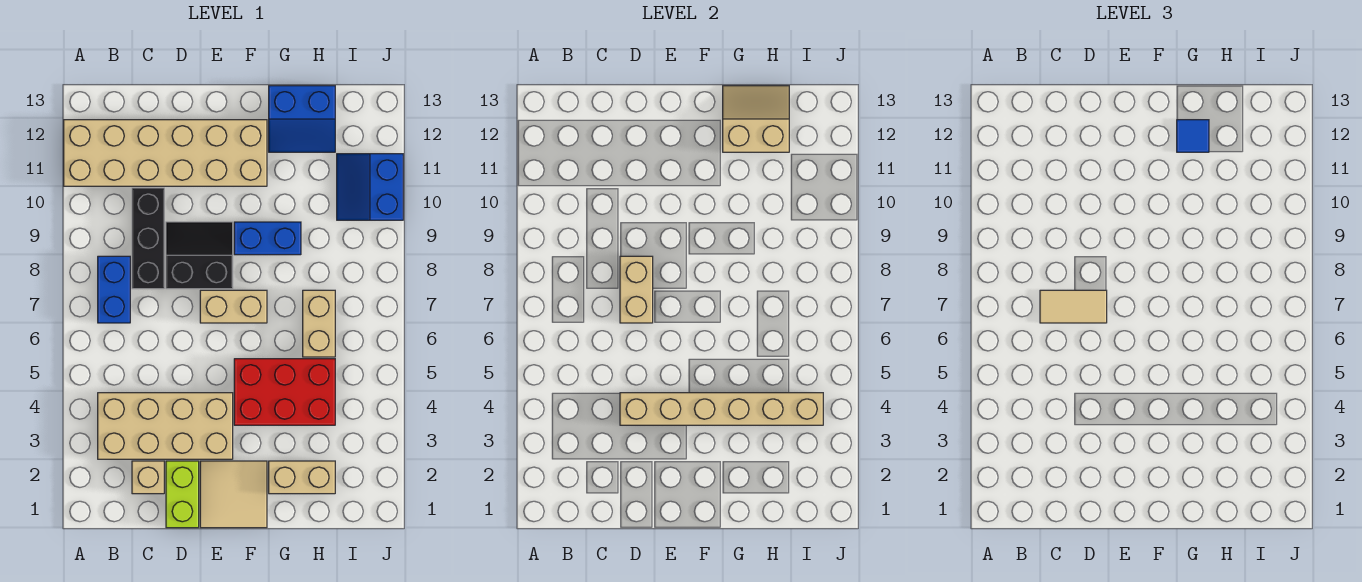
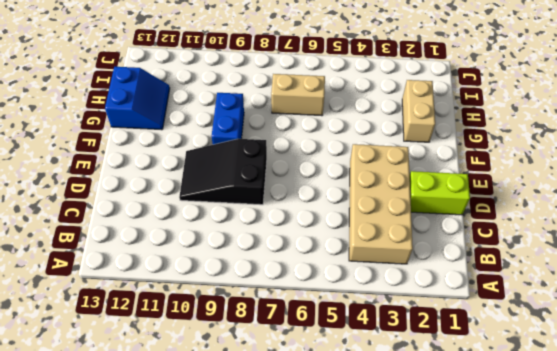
black slope D8:E10 level 1 top 8 -> black slope D8:E9 level 1 top 8
none -> tan brick A11:F12 level 1
none -> blue brick B7:B8 level 1
none -> tan brick C2 level 1

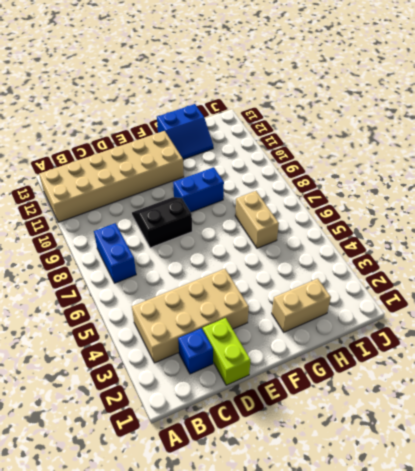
blue brick C2 level 1 -> tan brick C2 level 1
none -> black brick C8:C10 level 1
none -> tan tile E1:F2 level 1
none -> tan brick E7:F7 level 1

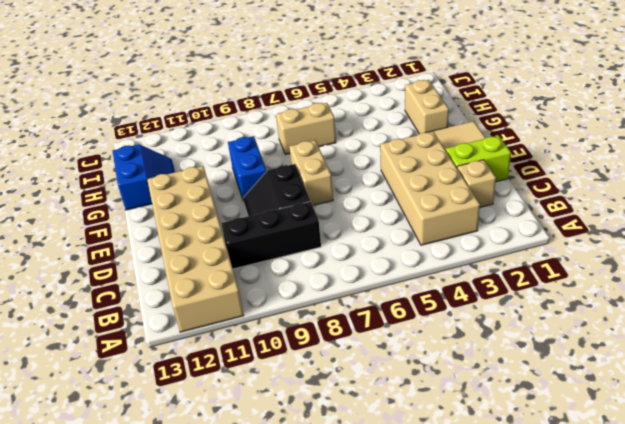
none -> blue brick B7:B8 level 1
none -> red brick F4:H5 level 1
none -> blue slope I10:J11 level 1 top J

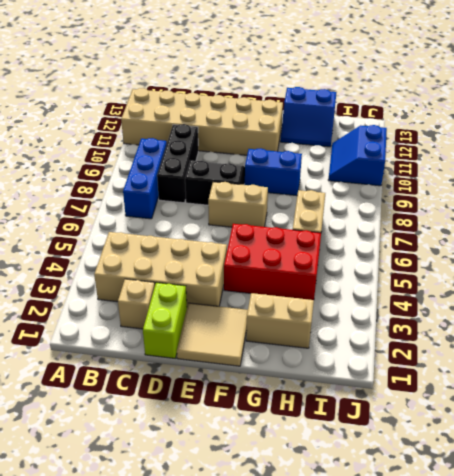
blue brick B7:B9 level 1 -> blue brick B7:B8 level 1
none -> tan brick D4:I4 level 2
none -> tan brick D7:D8 level 2
none -> tan slope G12:H13 level 2 top 12

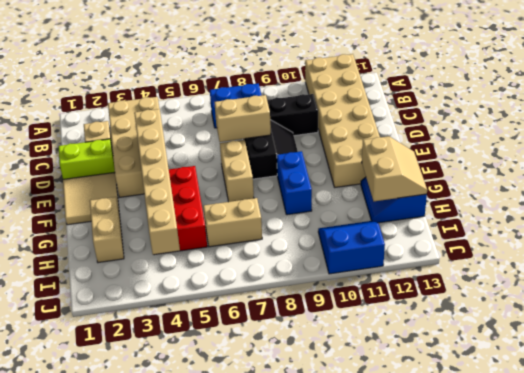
none -> tan tile C7:D7 level 3
none -> blue tile G12 level 3

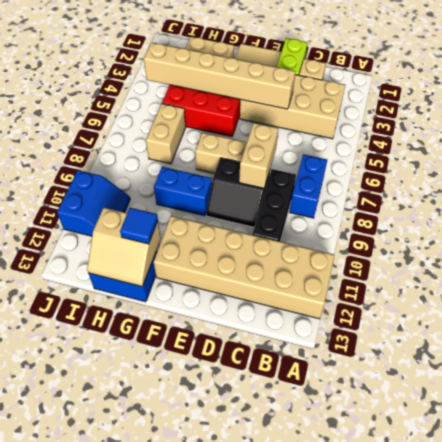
none -> tan tile C7:D7 level 3

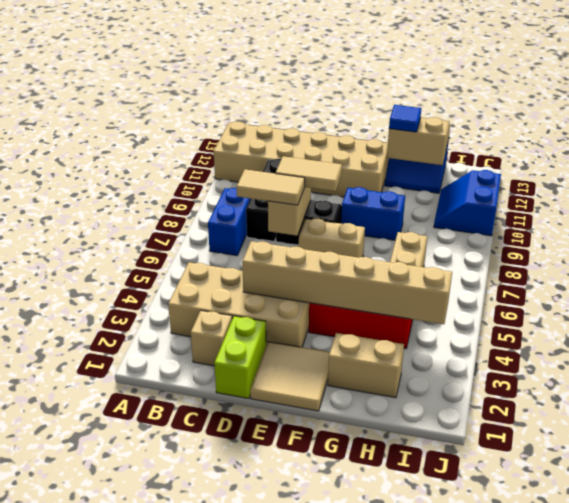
tan tile D8:E8 level 3 -> none

